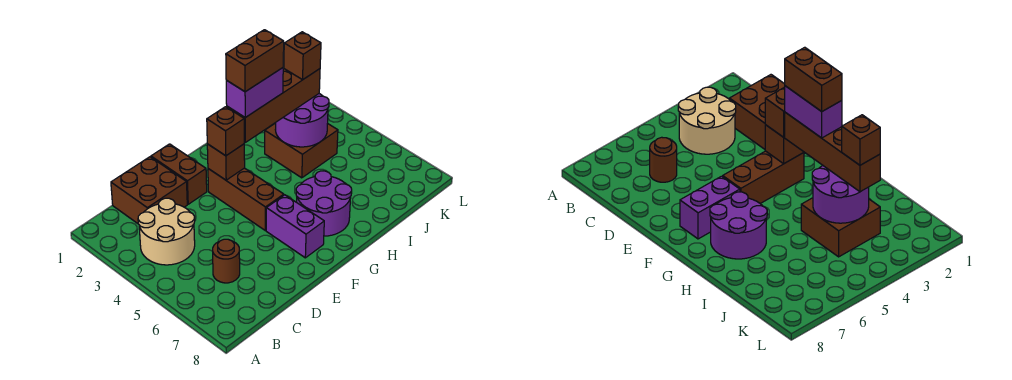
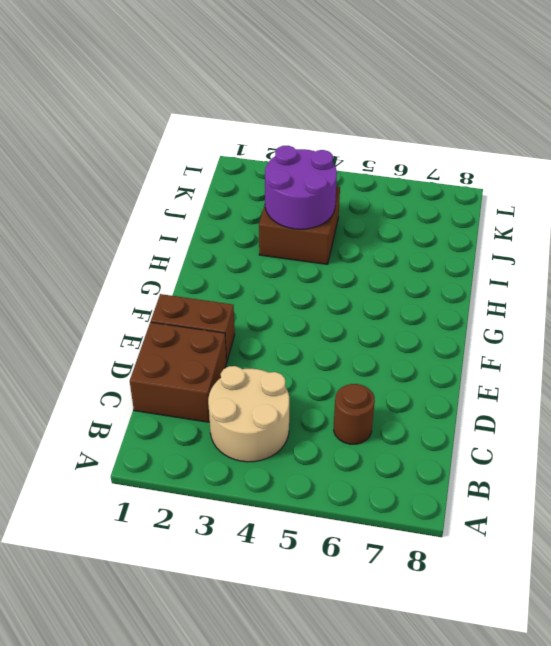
none -> brown brick F3:F5 level 1
none -> purple brick F6:F7 level 1
none -> purple round brick G6:H7 level 1

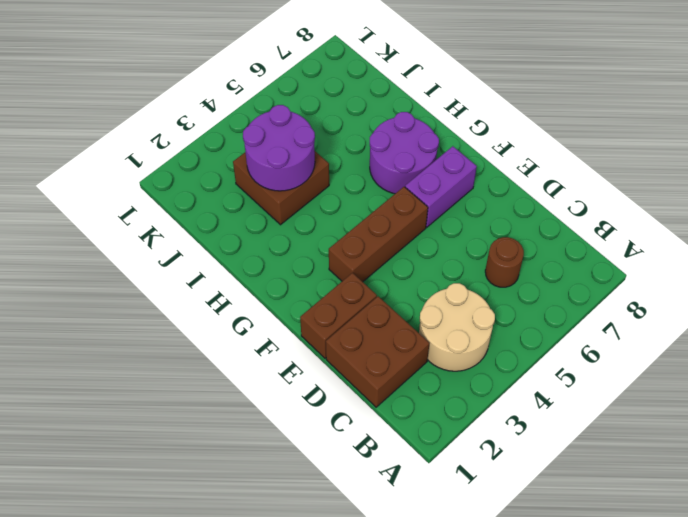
none -> brown brick F3 level 2
none -> brown brick F3 level 3
none -> brown brick G3:J3 level 3

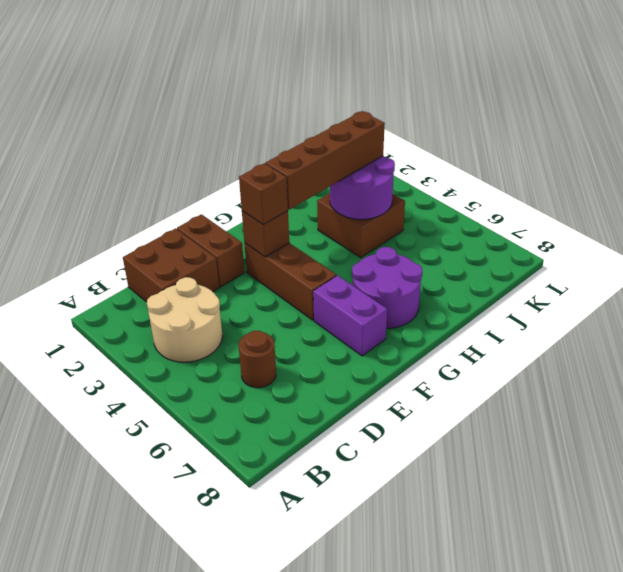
none -> purple brick G3:H3 level 4
none -> brown brick J3 level 4
none -> brown brick G3:H3 level 5

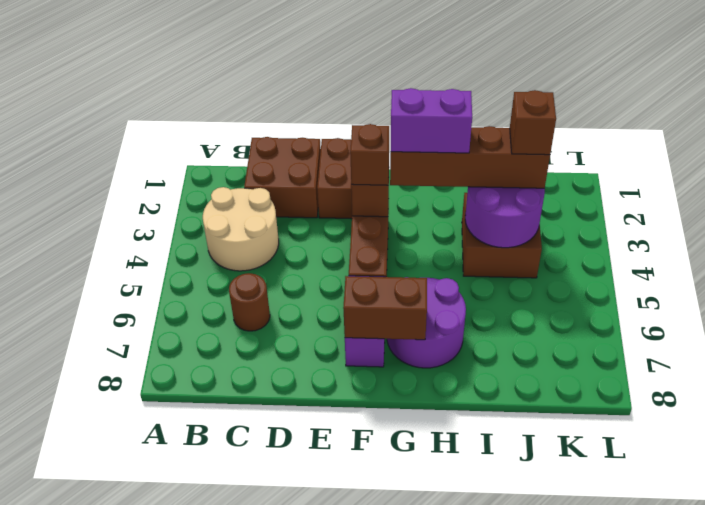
brown brick F7:G7 level 2 -> brown brick G3:H3 level 5

